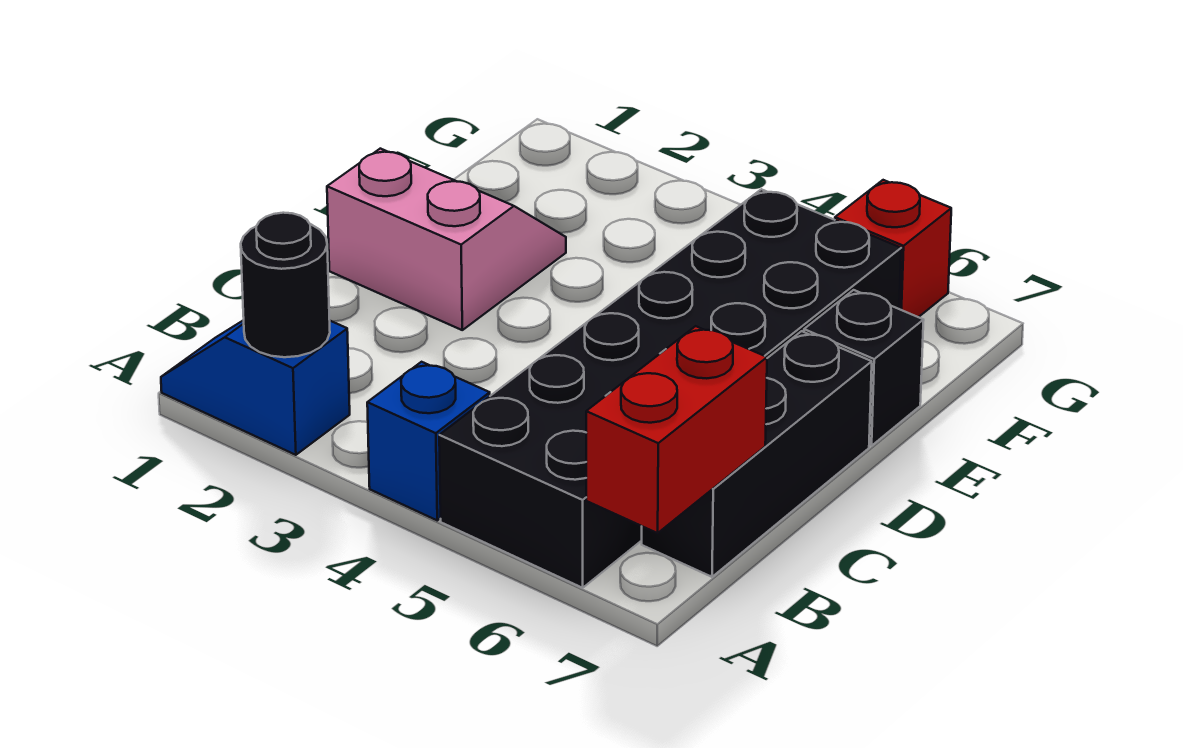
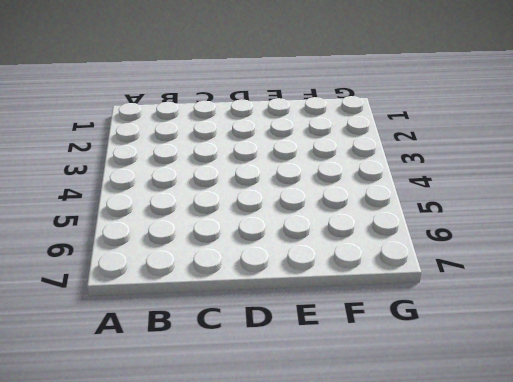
none -> blue slope A1:A2 level 1 top 2
none -> blue brick A4 level 1

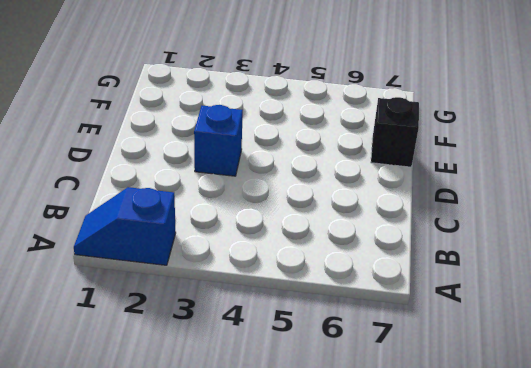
blue brick D3 level 1 -> blue brick A4 level 1
none -> black brick A5:F6 level 1
none -> black brick B7:D7 level 1

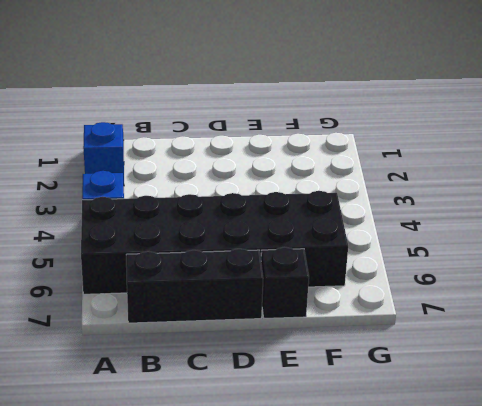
none -> pink slope D1:E2 level 1 top D
none -> red brick G6 level 1

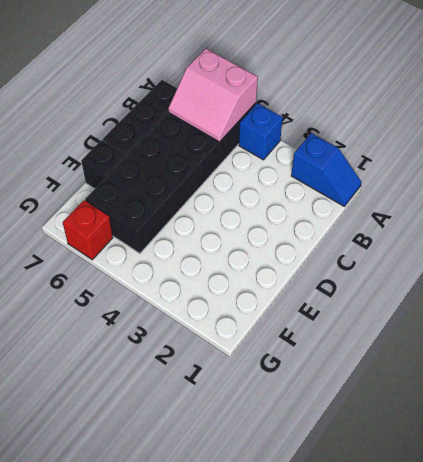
pink slope A5:B6 level 2 top A -> pink slope D1:E2 level 1 top D
none -> black round brick A2 level 2
none -> red brick A7:B7 level 2

